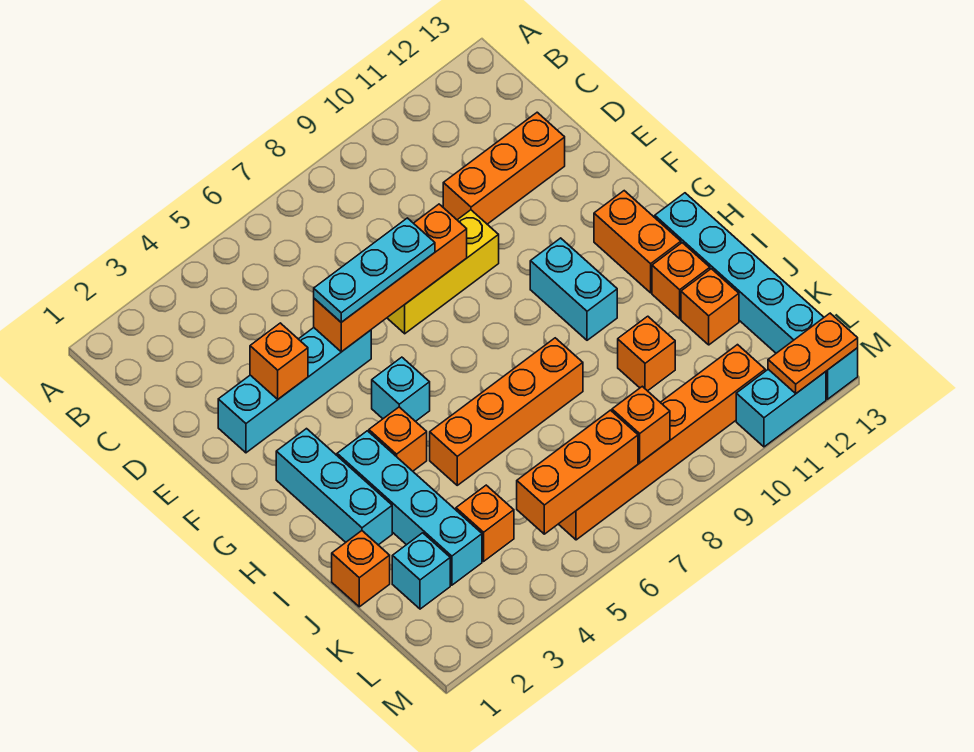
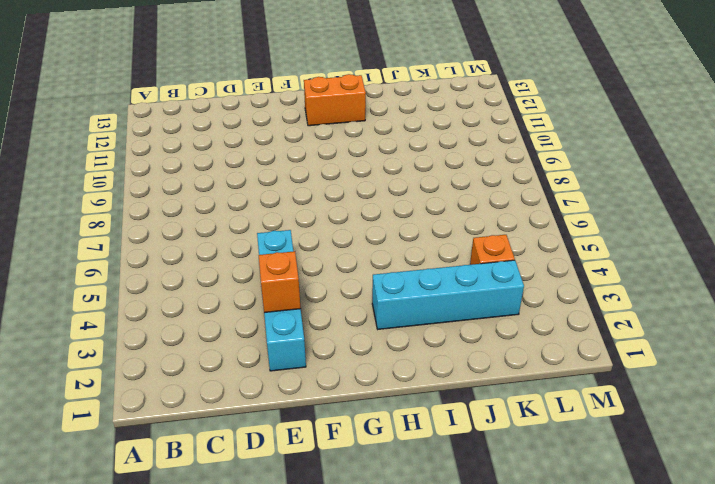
none -> orange brick D10:D12 level 1
none -> yellow brick E7:E9 level 1
none -> cyan brick G2:I2 level 1

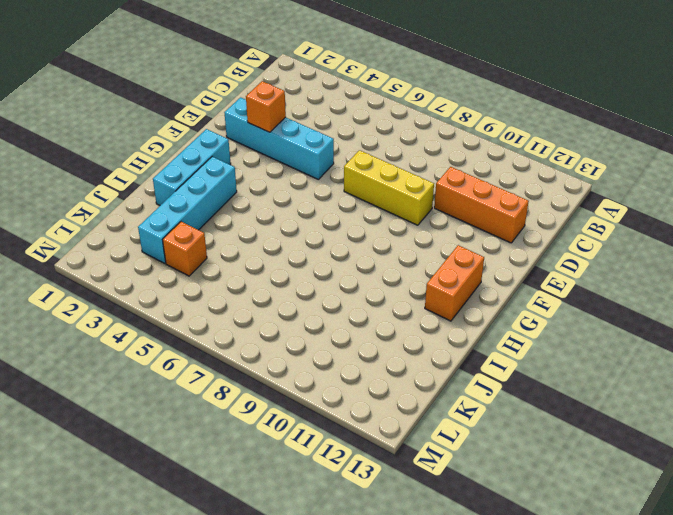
none -> cyan brick G5 level 1
none -> cyan brick G10:H10 level 1
none -> orange brick H4 level 1

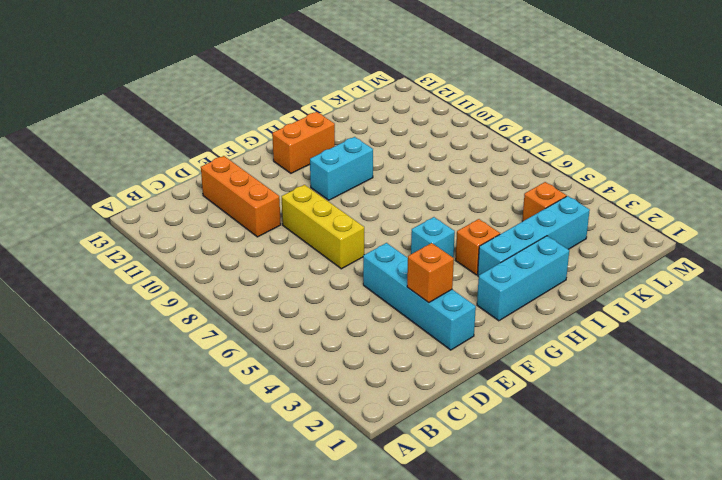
none -> cyan brick H13:M13 level 1
none -> orange brick I5:I8 level 1
none -> orange brick I12 level 1

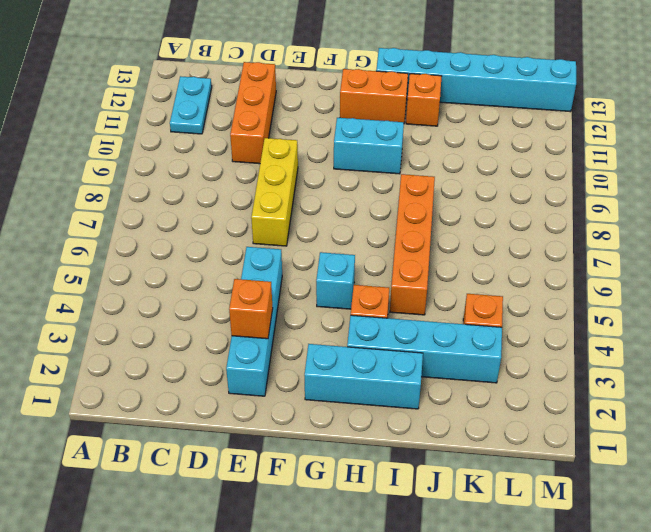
cyan plate B11:B12 level 1 -> none
none -> orange brick J1 level 1
none -> orange brick J10 level 1
none -> orange brick J12 level 1

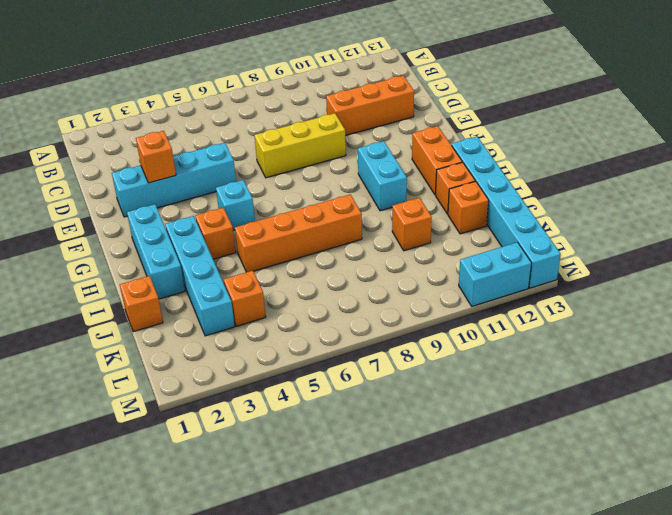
none -> cyan brick K2 level 1
none -> orange brick L6:L11 level 1
none -> orange brick E5:E8 level 2

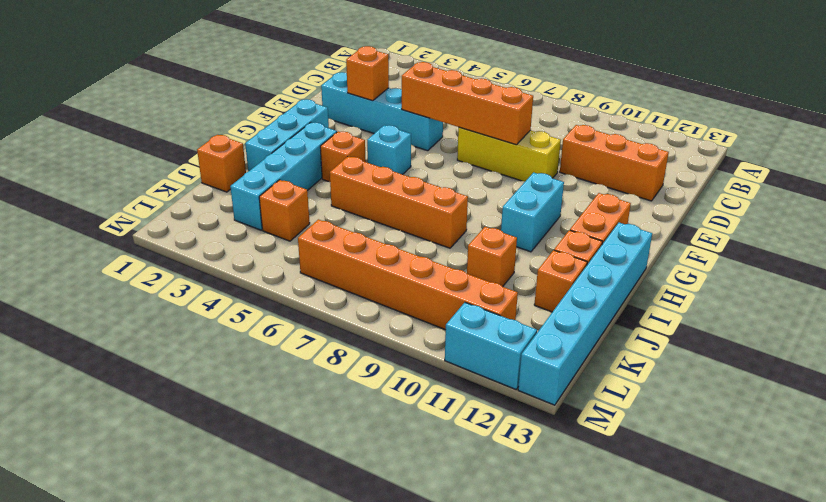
none -> cyan brick K2 level 1
none -> orange brick L5:L7 level 2
none -> orange brick L8 level 2

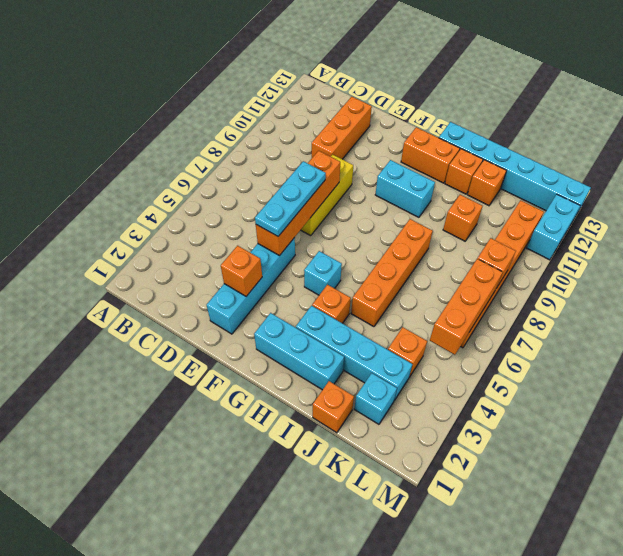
none -> orange plate M12:M13 level 2

